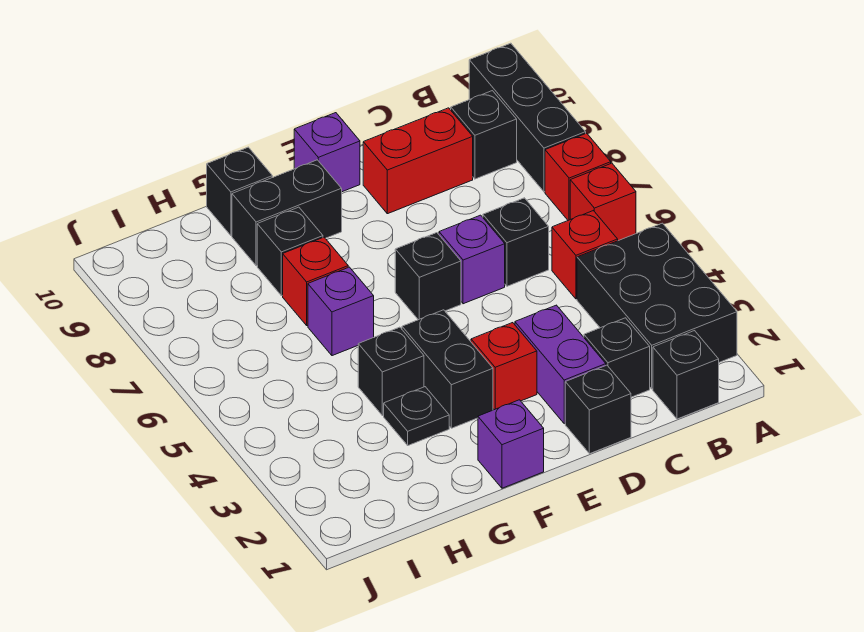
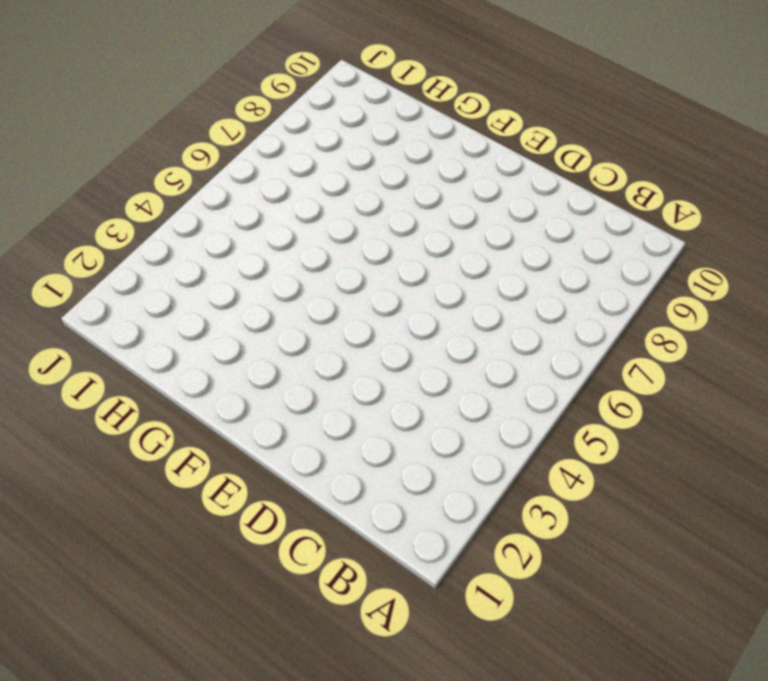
none -> black brick A2:B4 level 1
none -> red brick A6 level 1
none -> red brick A7 level 1

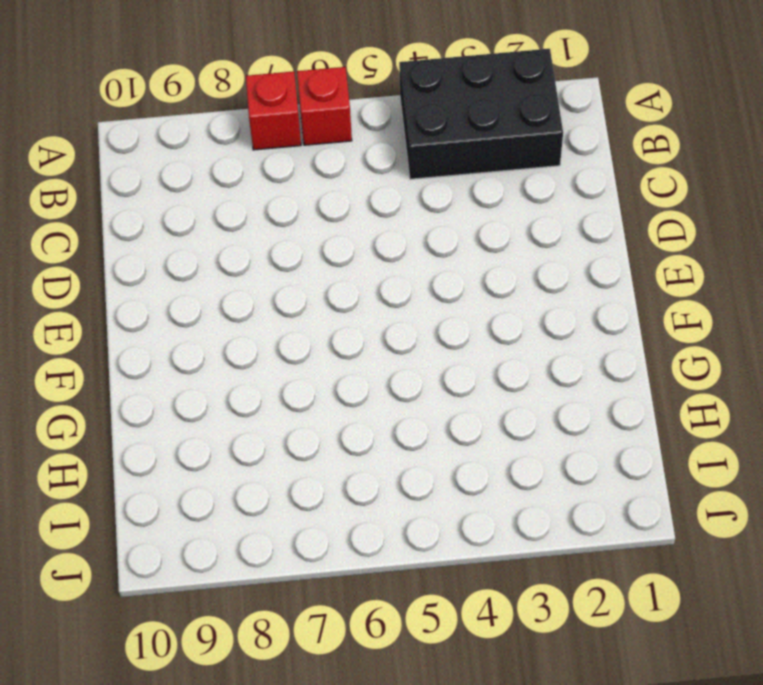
none -> black brick A8:A10 level 1
none -> black brick B1 level 1
none -> red brick B5 level 1

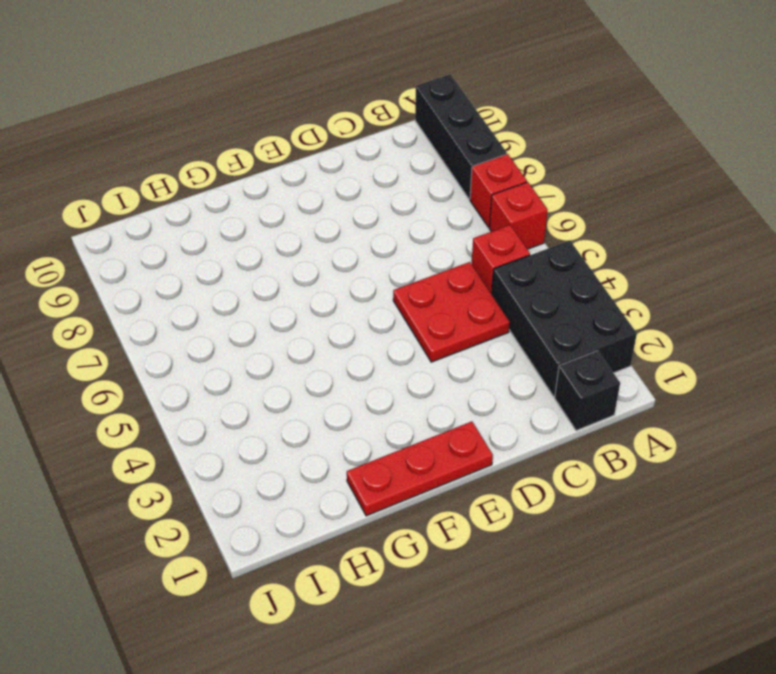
red plate C4:D5 level 1 -> none
red plate E1:G1 level 1 -> purple brick F1 level 1
none -> black brick B9 level 1
none -> black brick C2 level 1
none -> black brick C6 level 1

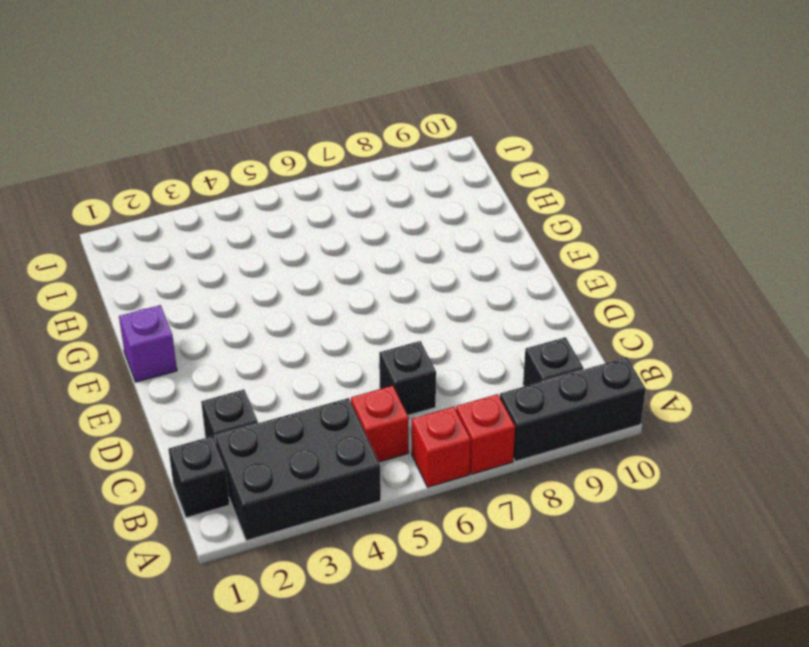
none -> red brick C9:D9 level 1
none -> black brick D1 level 1
none -> purple brick D2:D3 level 1

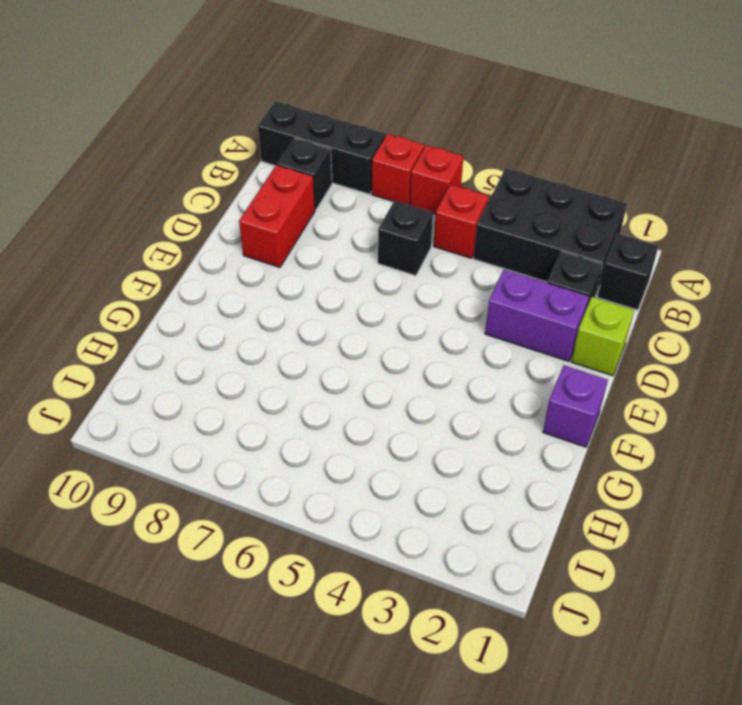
lime brick D1 level 1 -> black brick D1 level 1
none -> purple brick D6 level 1
none -> red brick E3 level 1
none -> black brick E6 level 1

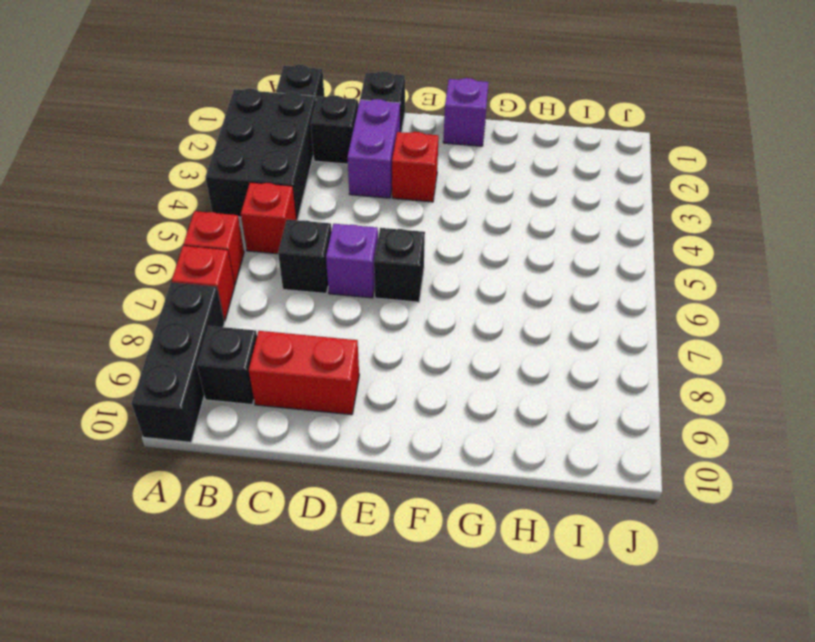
none -> purple brick E10 level 1
none -> black brick F3:F4 level 1
none -> black brick F9:G9 level 1

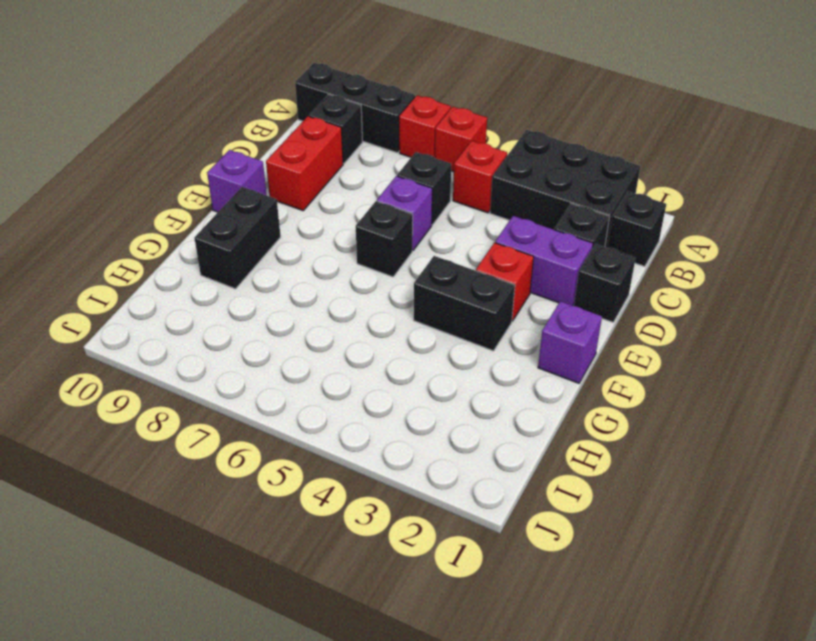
none -> black plate G3 level 1
none -> black brick G4 level 1
none -> purple brick G6 level 1

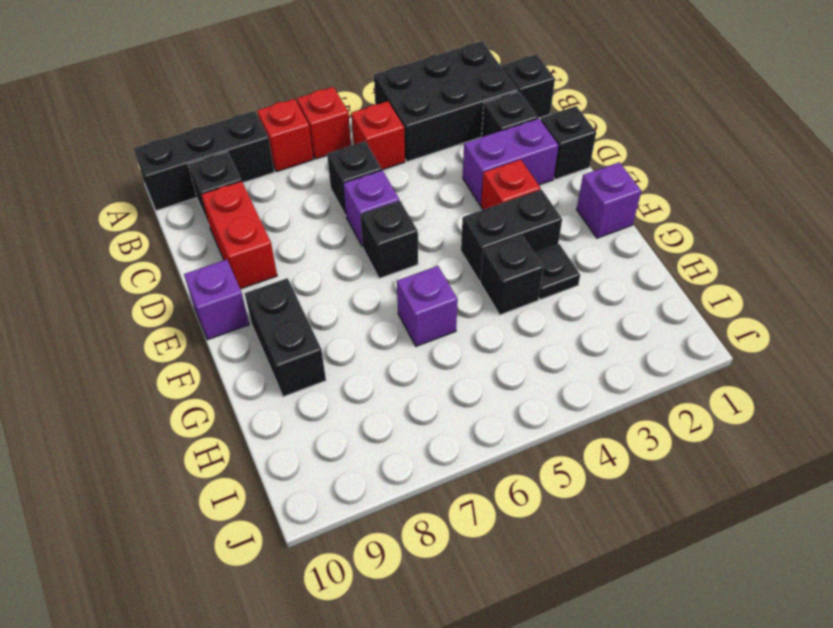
none -> red brick G7 level 1
none -> black brick G8 level 1
none -> black brick G10 level 1

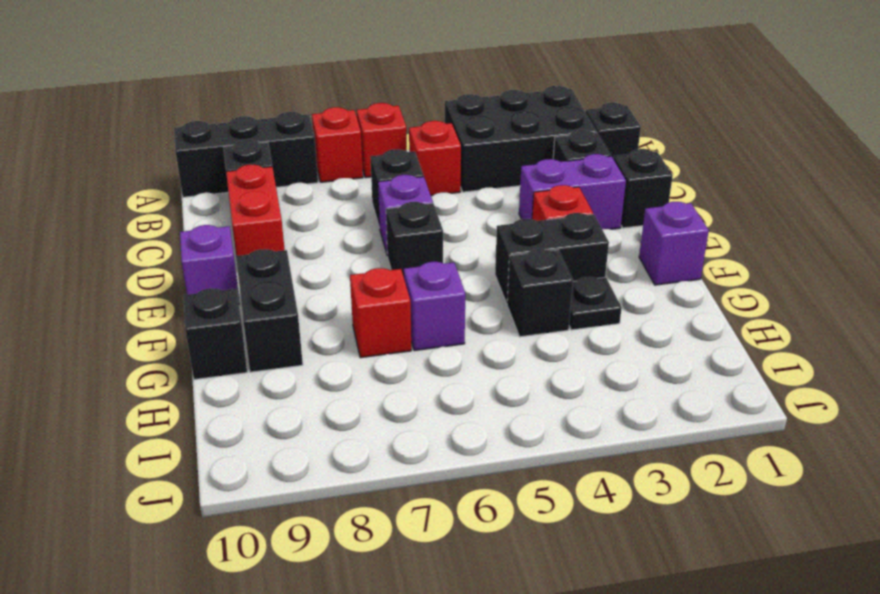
none -> black brick G8 level 1

